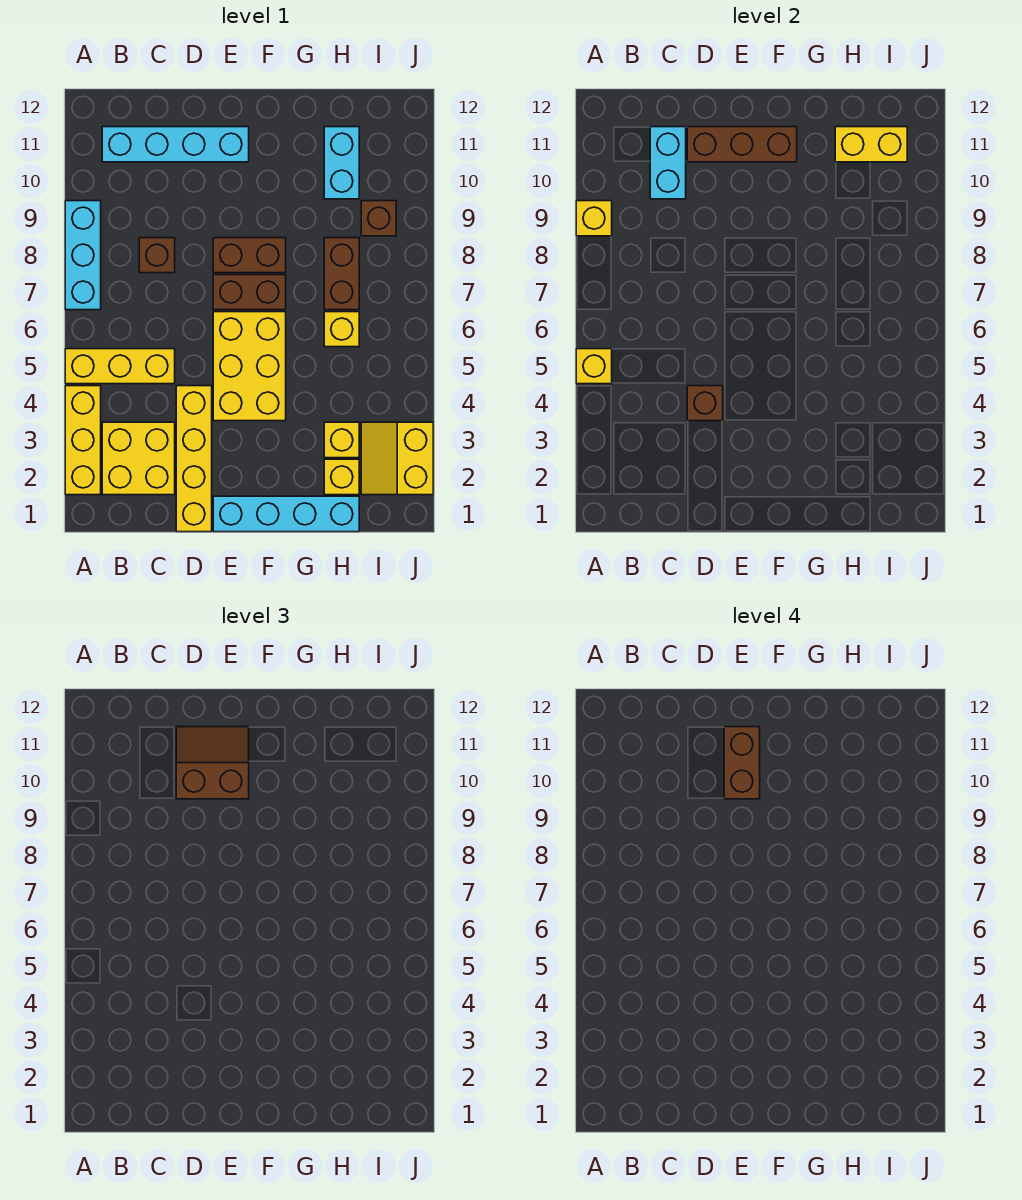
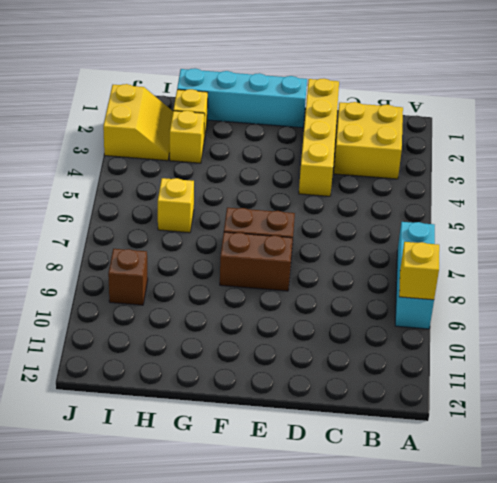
none -> yellow brick A2:A4 level 1
none -> yellow brick A5:C5 level 1
none -> cyan brick B11:E11 level 1

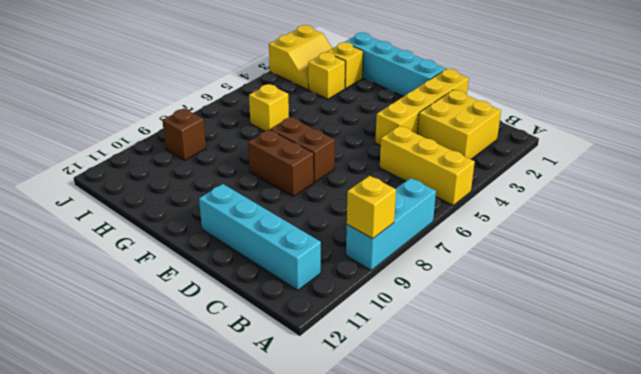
none -> yellow brick A2:A4 level 1
none -> brown brick C8 level 1
none -> yellow brick E4:F6 level 1

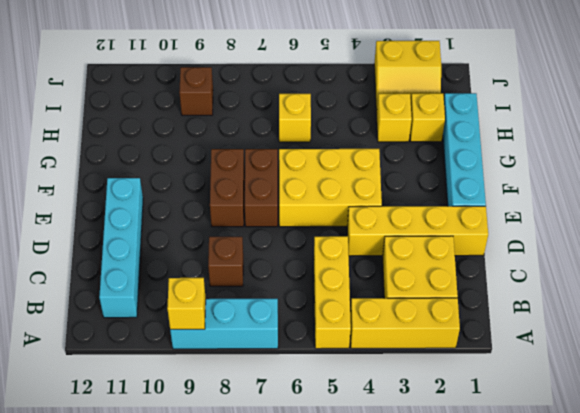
none -> brown brick H7:H8 level 1
none -> cyan brick H10:H11 level 1
none -> yellow brick A5 level 2

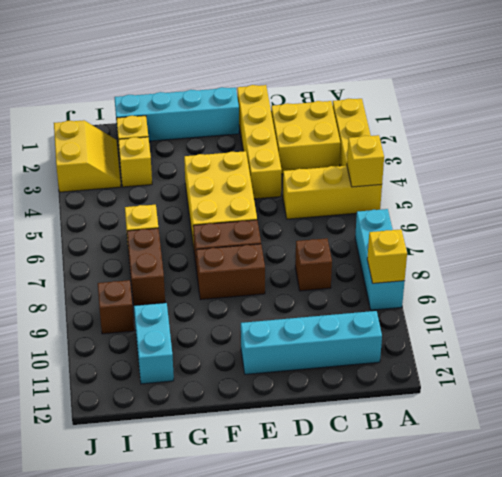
none -> cyan brick C10:C11 level 2
none -> brown brick D4 level 2
none -> brown brick D11:F11 level 2

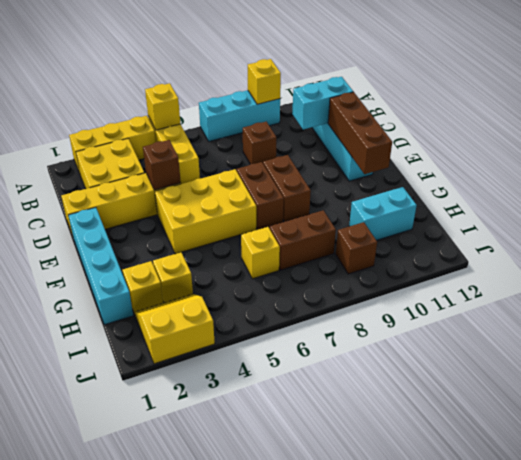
none -> yellow brick H11:I11 level 2
none -> brown slope D10:E11 level 3 top 10
none -> brown brick E10:E11 level 4

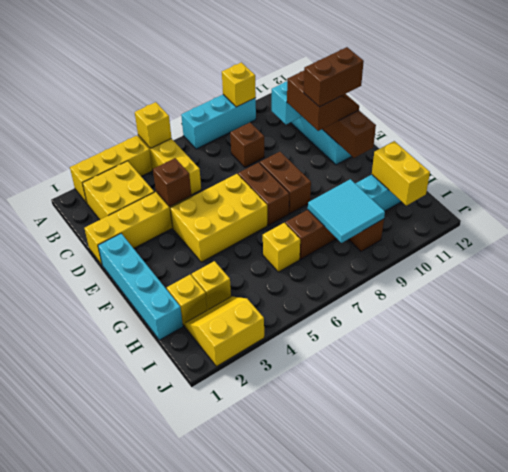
cyan tile H8:I9 level 2 -> none

